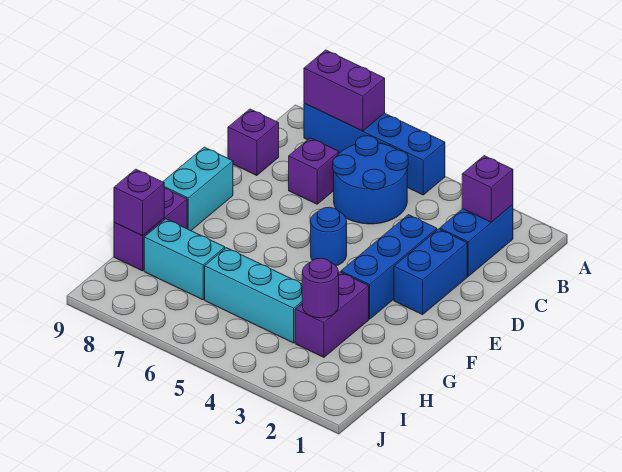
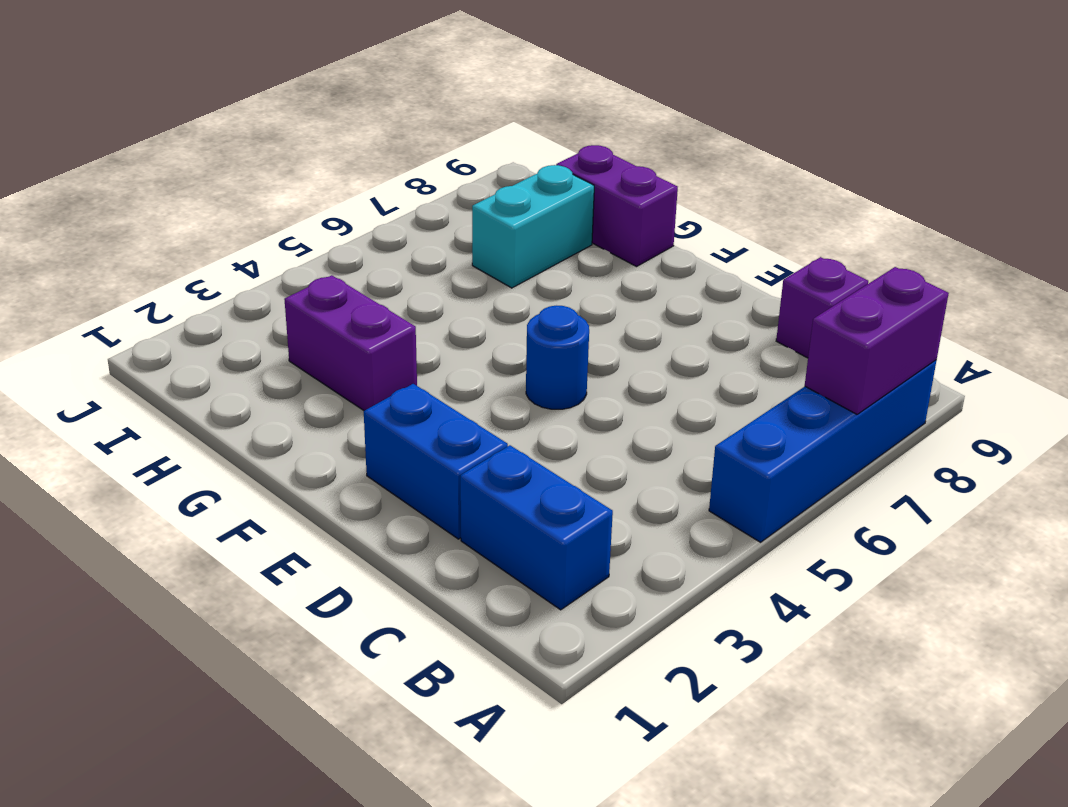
none -> blue round brick B5:C6 level 1
none -> purple brick C7 level 1
none -> blue brick D3:F3 level 1

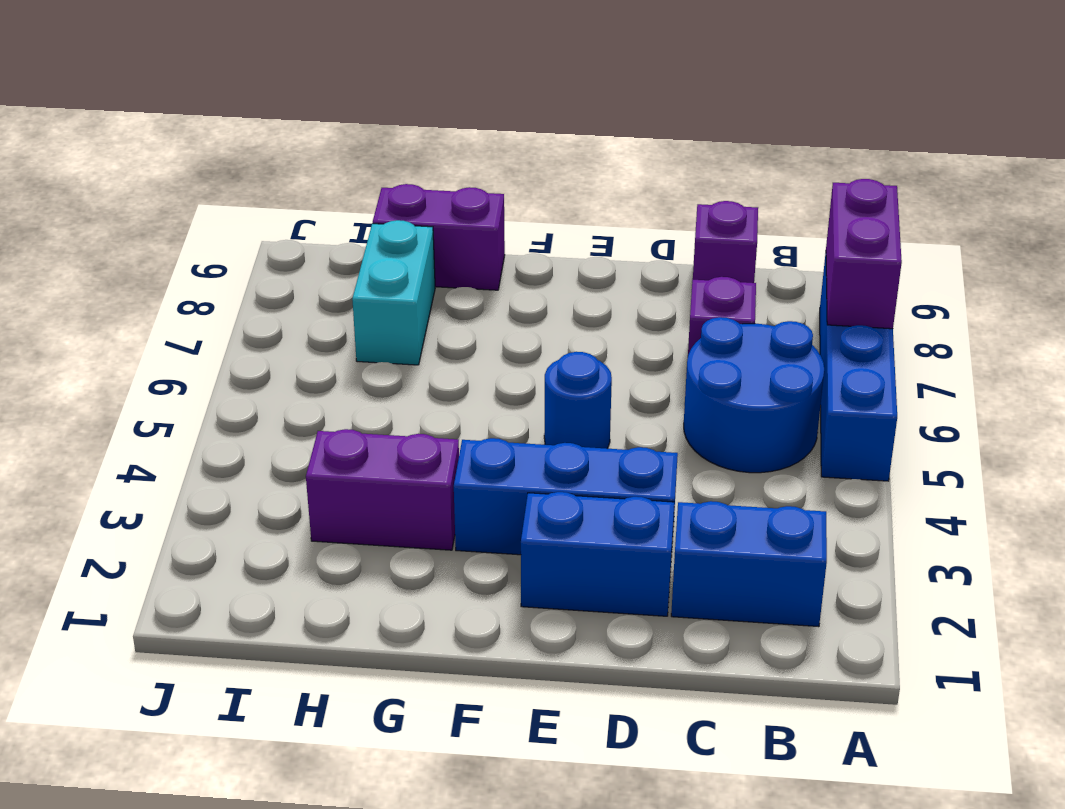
none -> cyan brick E9:F9 level 1
none -> cyan brick H4:H6 level 1
none -> purple brick B2 level 2

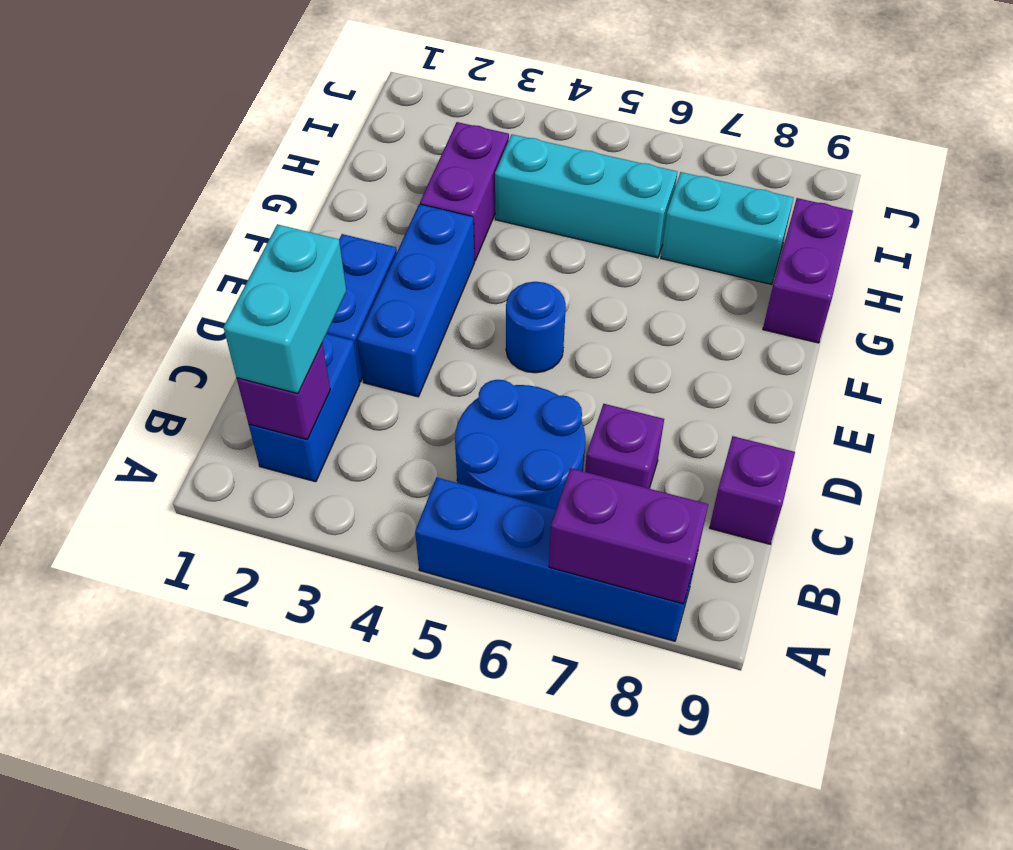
cyan brick B2:C2 level 3 -> cyan brick E9:F9 level 1
none -> purple round brick H3 level 2
none -> purple brick H9 level 2

